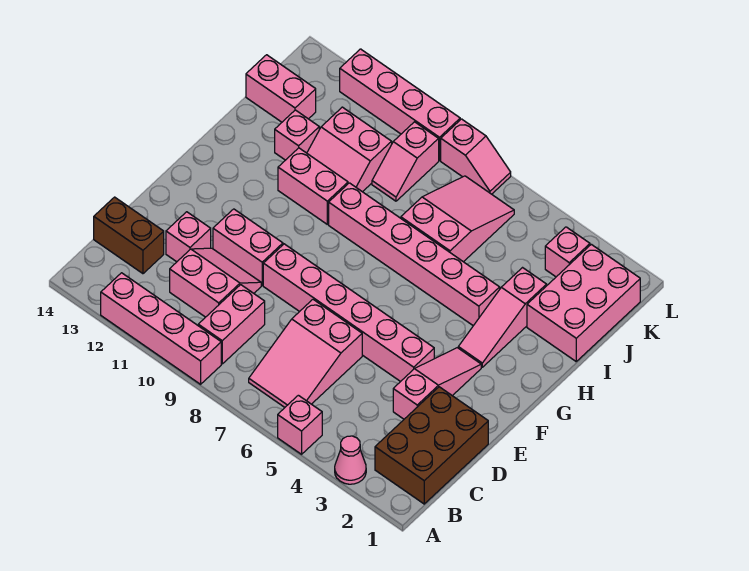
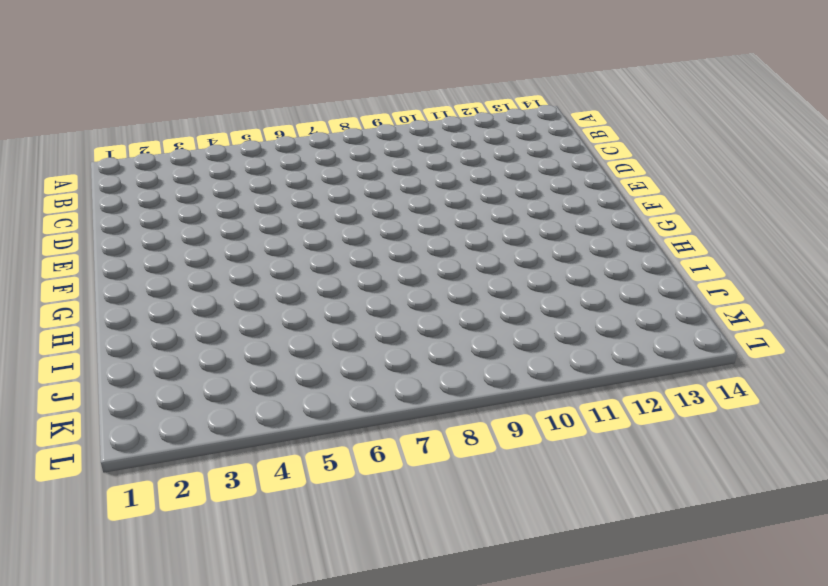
none -> pink cone A3 level 1
none -> pink brick A5 level 1
none -> pink brick A9:A12 level 1

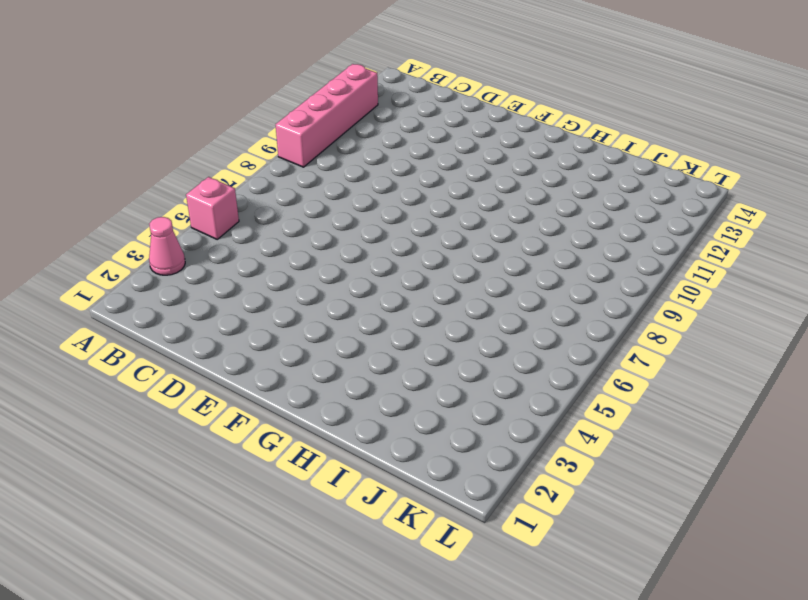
none -> brown brick B1:D2 level 1
none -> pink slope B6:D7 level 1 top D
none -> pink brick B9:C9 level 1

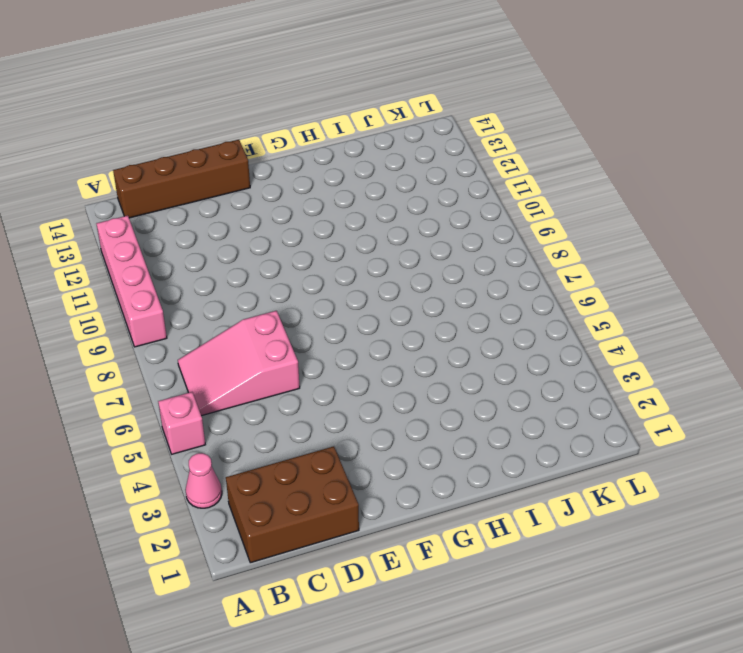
brown brick B14:E14 level 1 -> brown brick C13:C14 level 1
none -> pink brick B9:C9 level 1
none -> pink slope C10:D11 level 1 top C
none -> pink slope D3:F3 level 1 top D

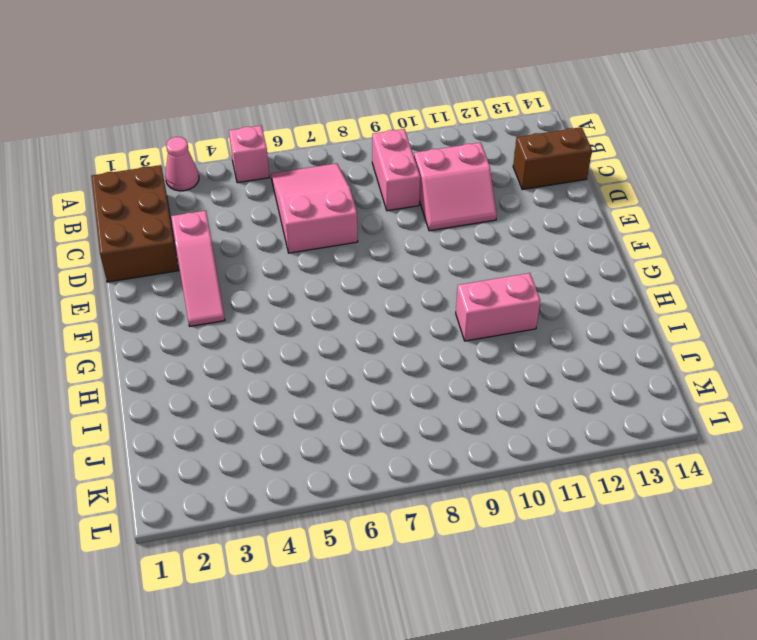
none -> pink brick A9:A12 level 1
none -> pink brick D12 level 1
none -> pink brick E4:E9 level 1

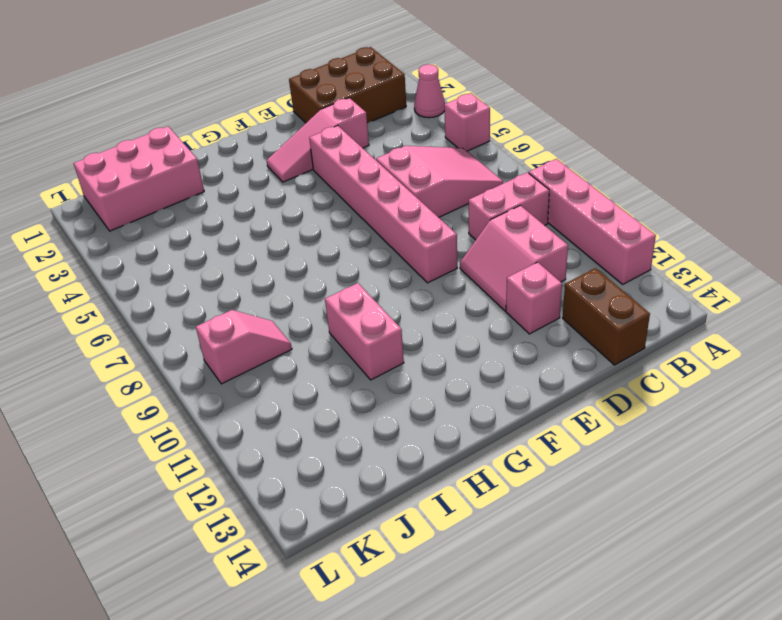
none -> pink brick E10:E11 level 1
none -> pink slope G3:I3 level 1 top I
none -> pink brick H4:H9 level 1

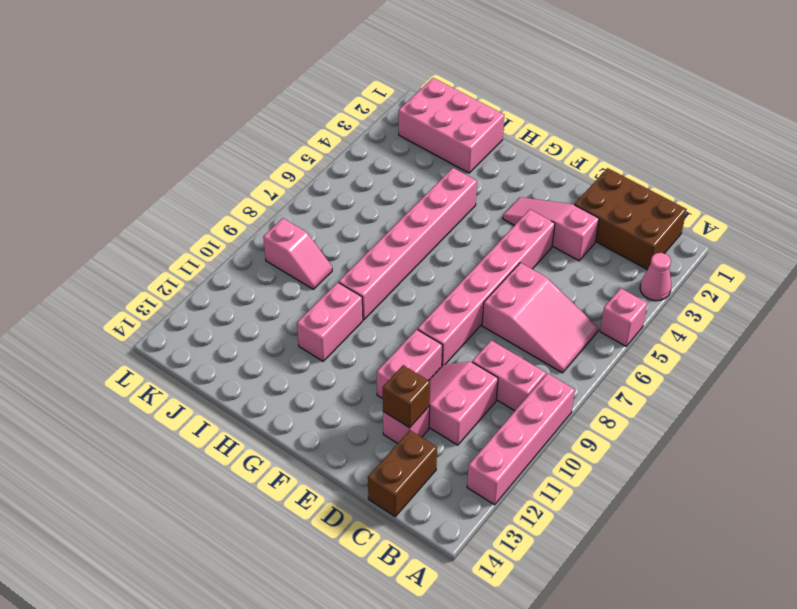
brown brick D12 level 2 -> none
none -> pink slope G3:I3 level 1 top I
none -> pink slope I6:K7 level 1 top I
none -> pink slope I10:J11 level 1 top J

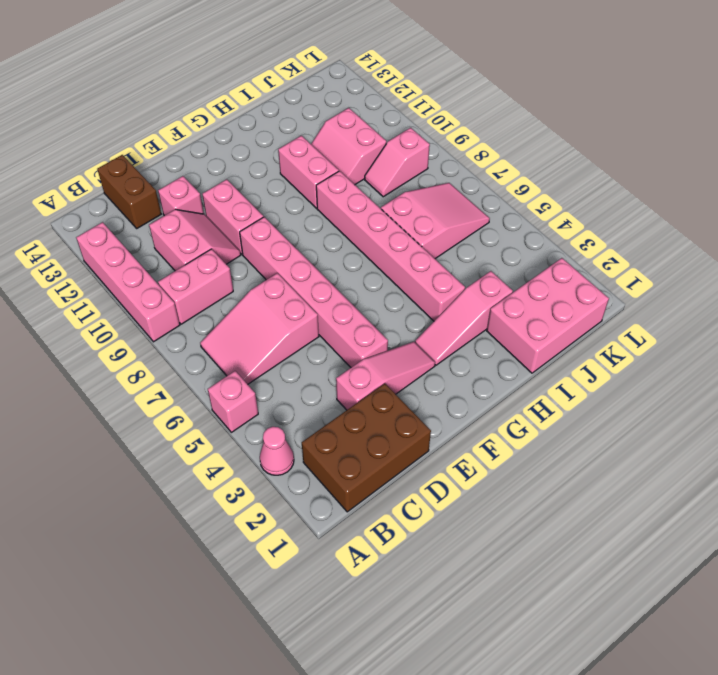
none -> pink brick I12 level 1
none -> pink brick J13:J14 level 1
none -> pink brick K3 level 1

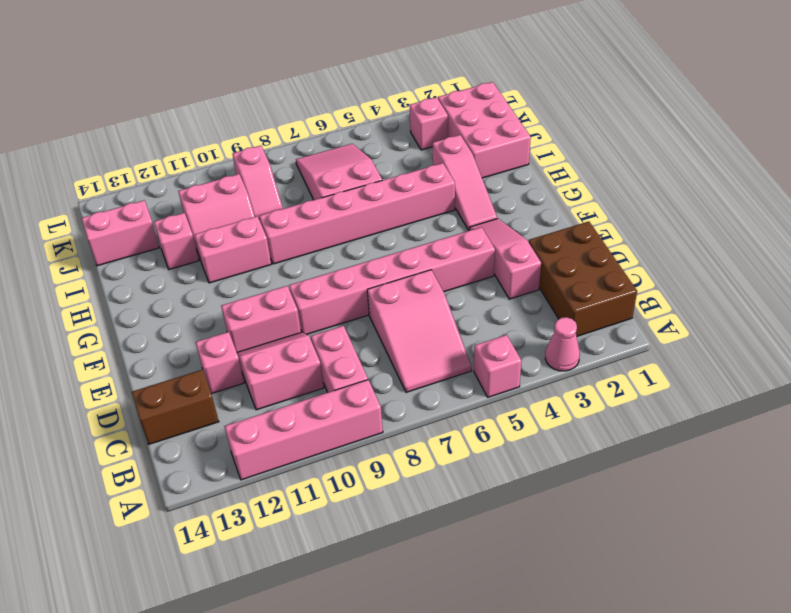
none -> pink slope L7:L8 level 1 top 8
none -> pink brick L9:L12 level 1

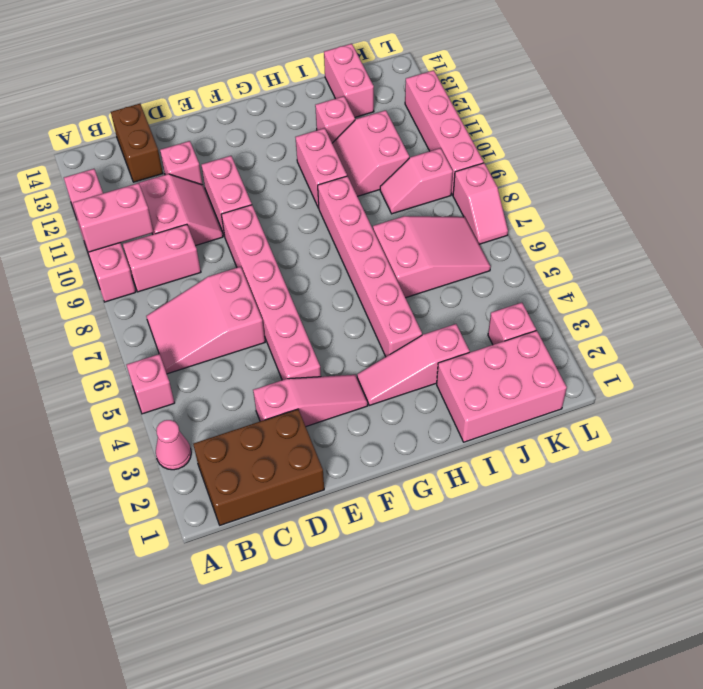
pink brick A10:B10 level 2 -> none

